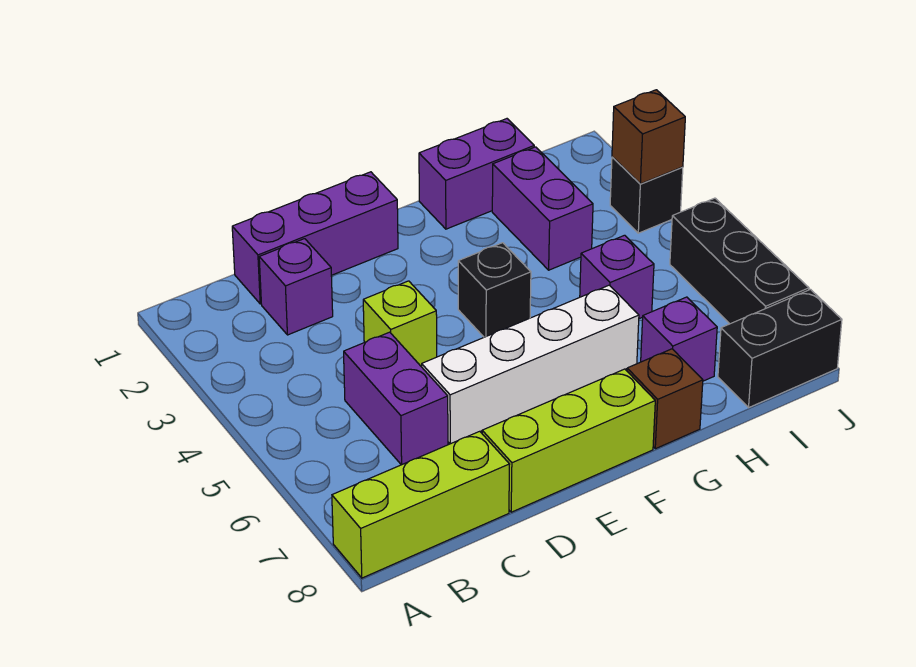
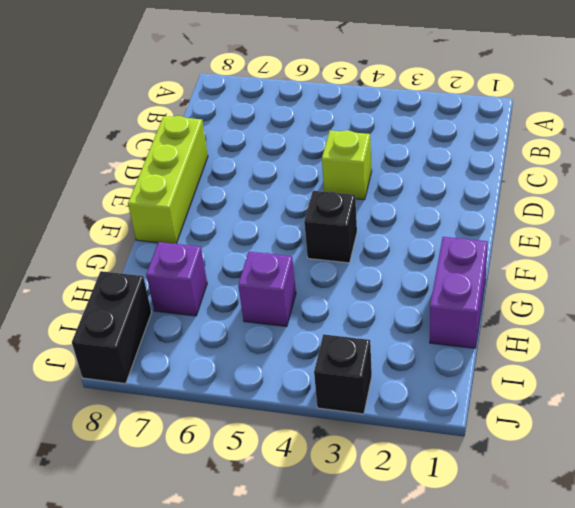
none -> lime brick A8:C8 level 1
none -> purple brick C1:E1 level 1
none -> purple brick C2 level 1

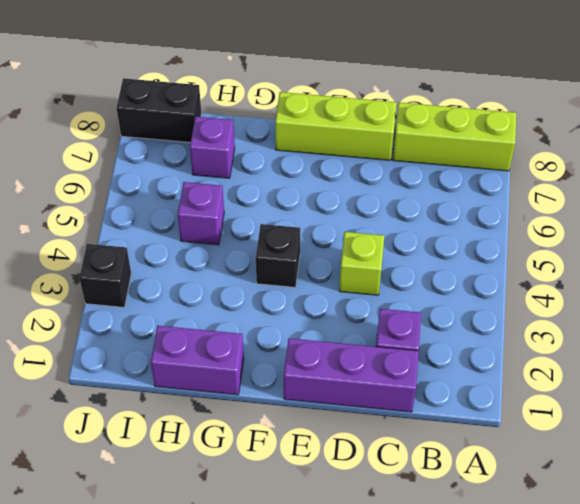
none -> purple brick C5:C6 level 1
none -> white brick D6:G6 level 1
none -> brown brick G8 level 1

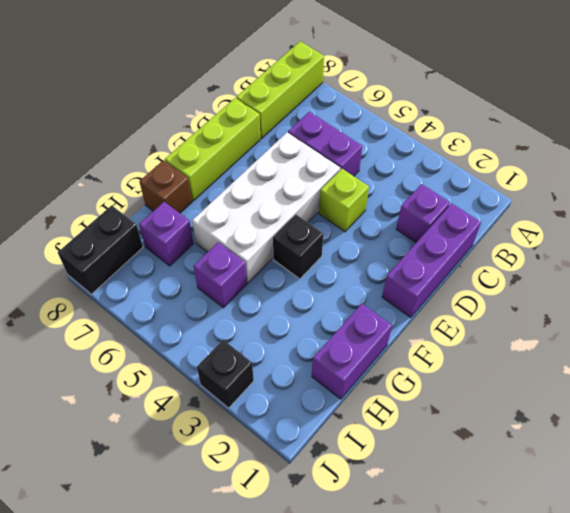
white brick D5:G6 level 1 -> white brick D6:G6 level 1
none -> purple brick H2:H3 level 1
none -> black brick J5:J7 level 1
none -> brown brick J3 level 2

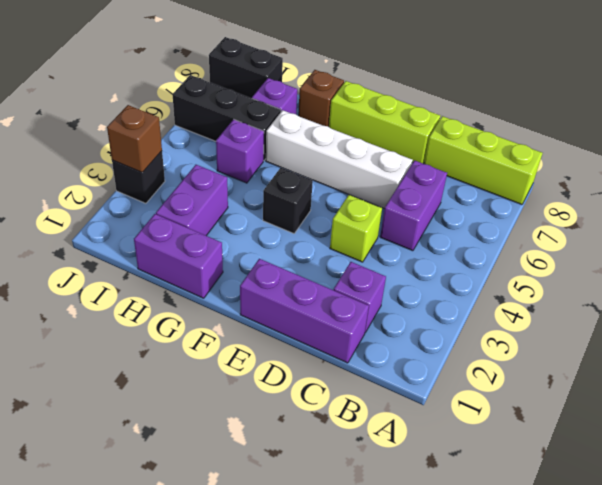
black brick H6:J6 level 1 -> black brick J5:J7 level 1

